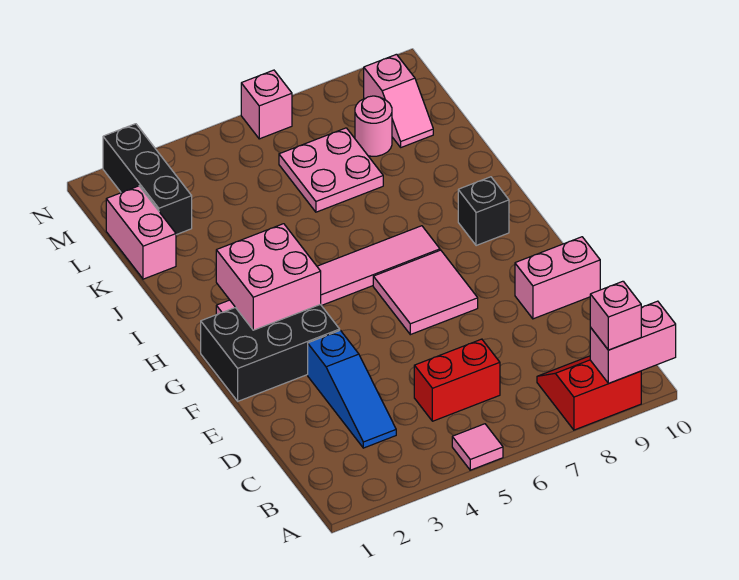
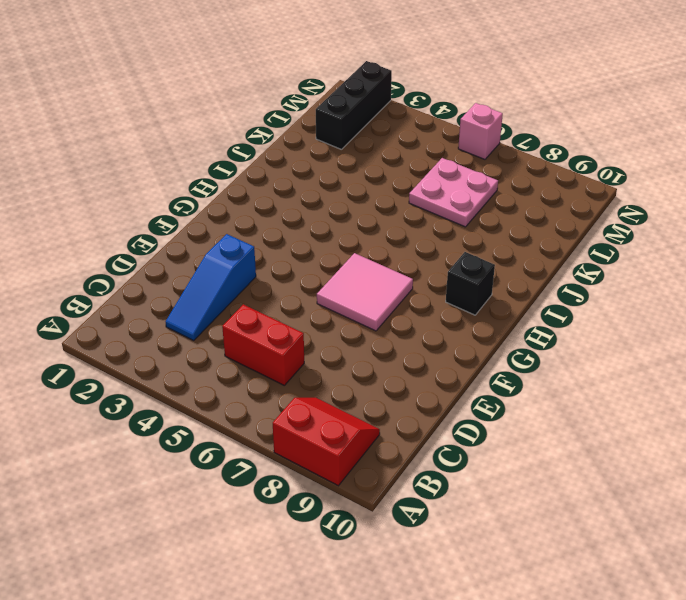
none -> pink tile A5 level 1
none -> pink brick E9:E10 level 1
none -> black brick F1:G3 level 1

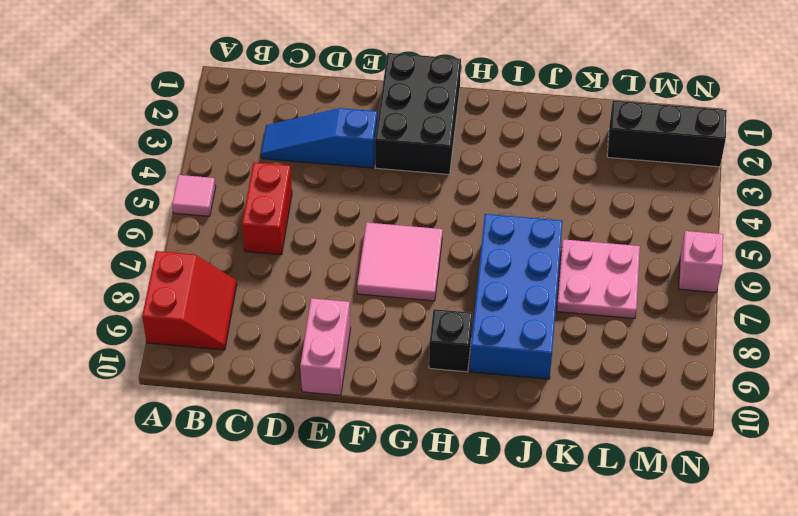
blue brick I6:J9 level 1 -> none
none -> pink tile H2:H7 level 1
none -> pink brick K1:L1 level 1
none -> pink round brick L8 level 1

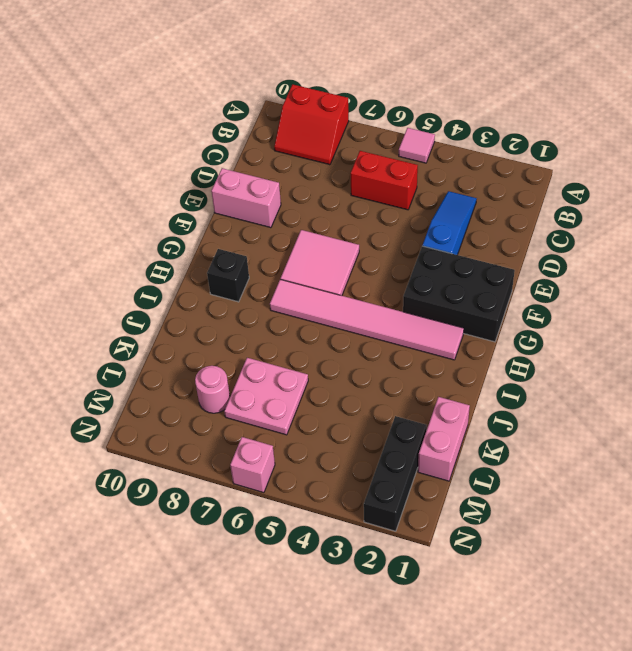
none -> pink slope L9:M9 level 1 top M
none -> pink brick A9:A10 level 2
none -> pink brick G2:H3 level 2

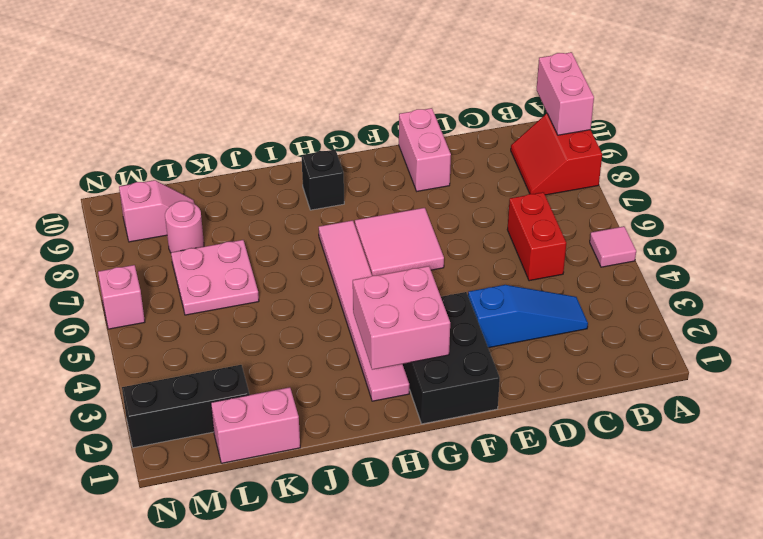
none -> pink brick A9 level 3

